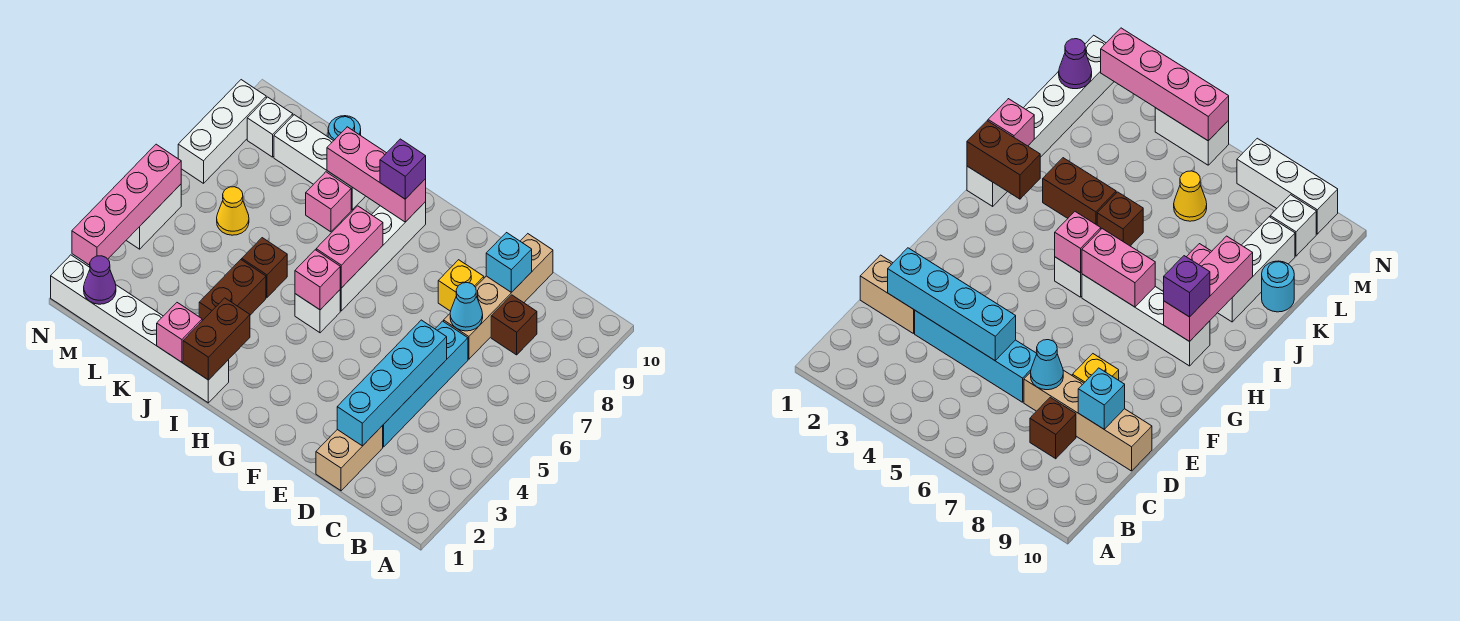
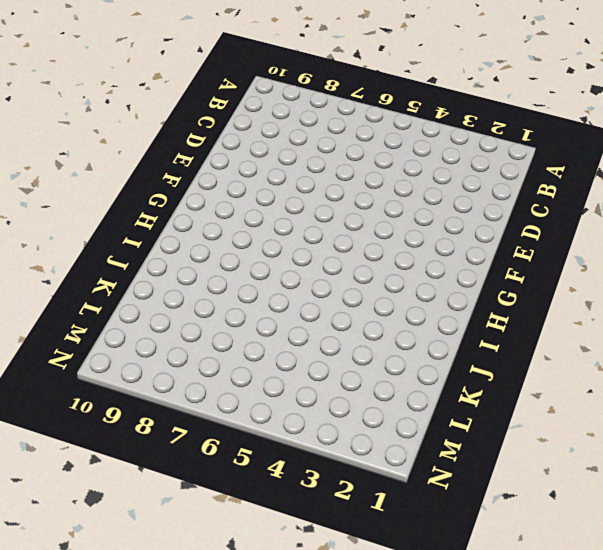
none -> brown brick C8 level 1
none -> tan brick D1:D2 level 1
none -> cyan brick D3:D6 level 1

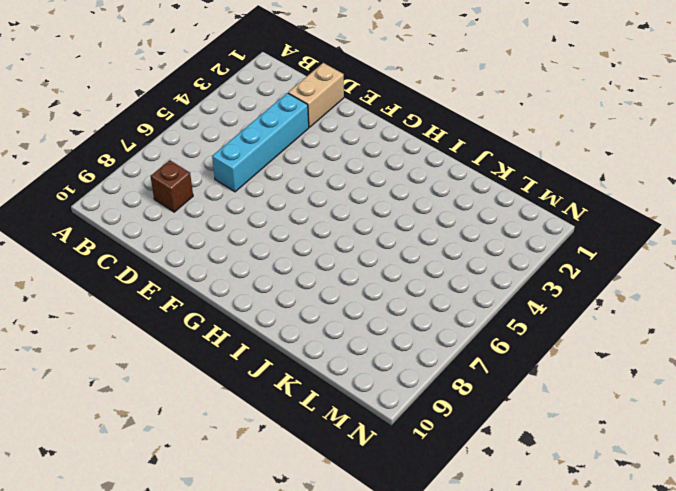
none -> tan brick D7:D10 level 1
none -> yellow brick E8 level 1
none -> white brick H5 level 1

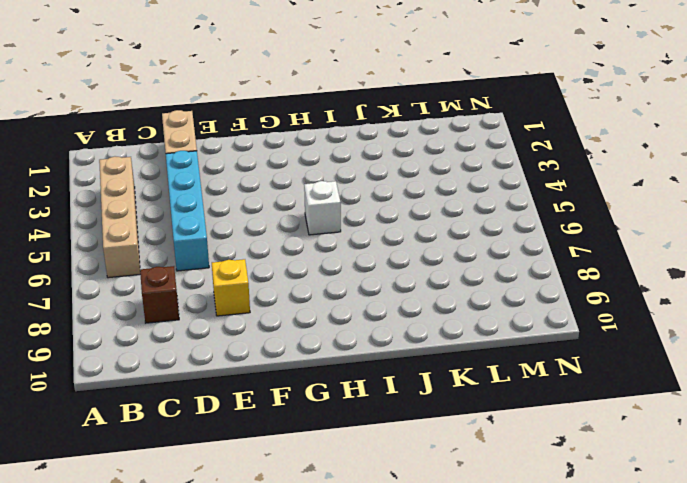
tan brick B3:B6 level 1 -> tan brick D7:D10 level 1
none -> white brick H6:H9 level 1
none -> white brick I1:N1 level 1
none -> brown brick J3:J4 level 1

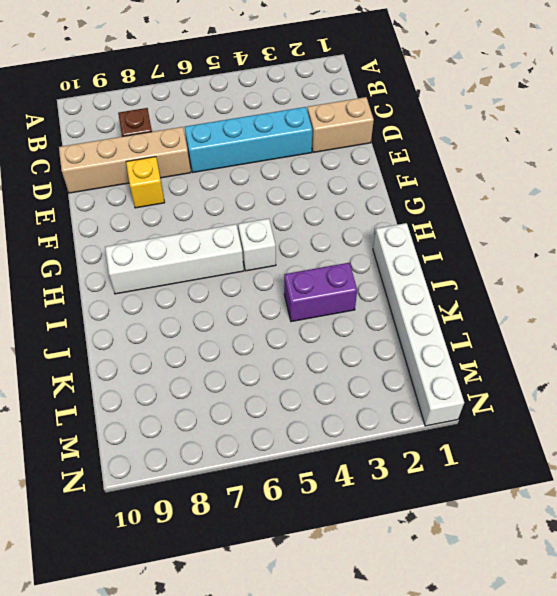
purple brick J3:J4 level 1 -> brown brick J3:J4 level 1
none -> brown brick J5 level 1
none -> pink brick J8 level 1
none -> white brick J9:L9 level 1

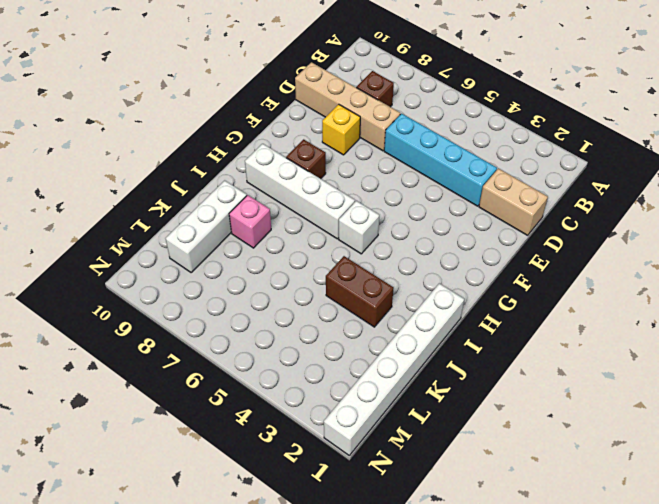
brown brick G8 level 1 -> brown brick J5 level 1
none -> cyan round brick K10 level 1
none -> yellow cone L6 level 1
none -> white brick M9 level 1

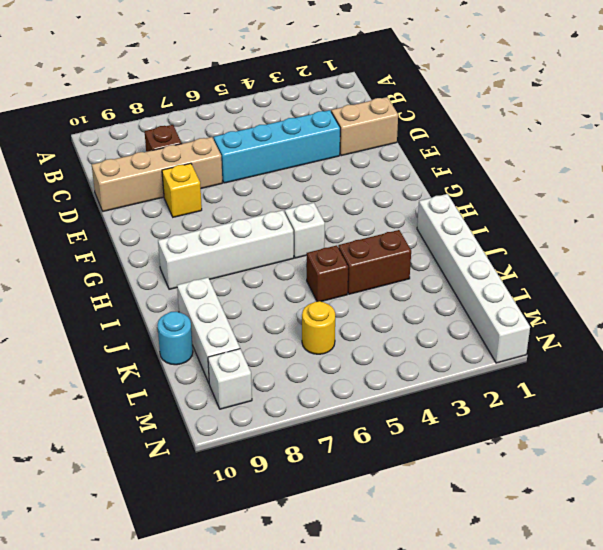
yellow round brick L6 level 1 -> yellow cone L6 level 1
none -> pink brick J8 level 1
none -> white brick N4:N5 level 1
none -> white brick N7:N9 level 1

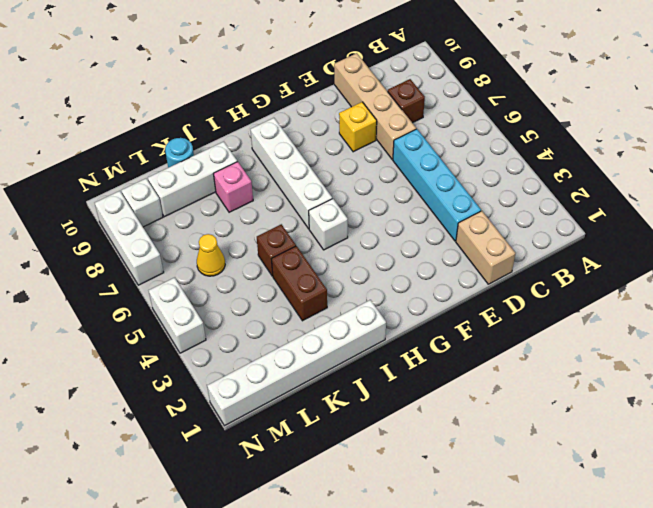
none -> cyan brick D2:D5 level 2
none -> cyan cone D7 level 2
none -> cyan brick D9 level 2

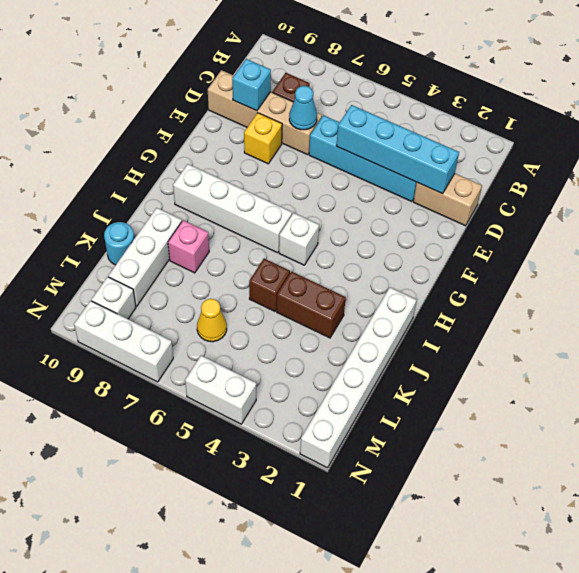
none -> pink brick H5 level 2
none -> pink brick H6:H7 level 2
none -> pink brick H9:J9 level 2

